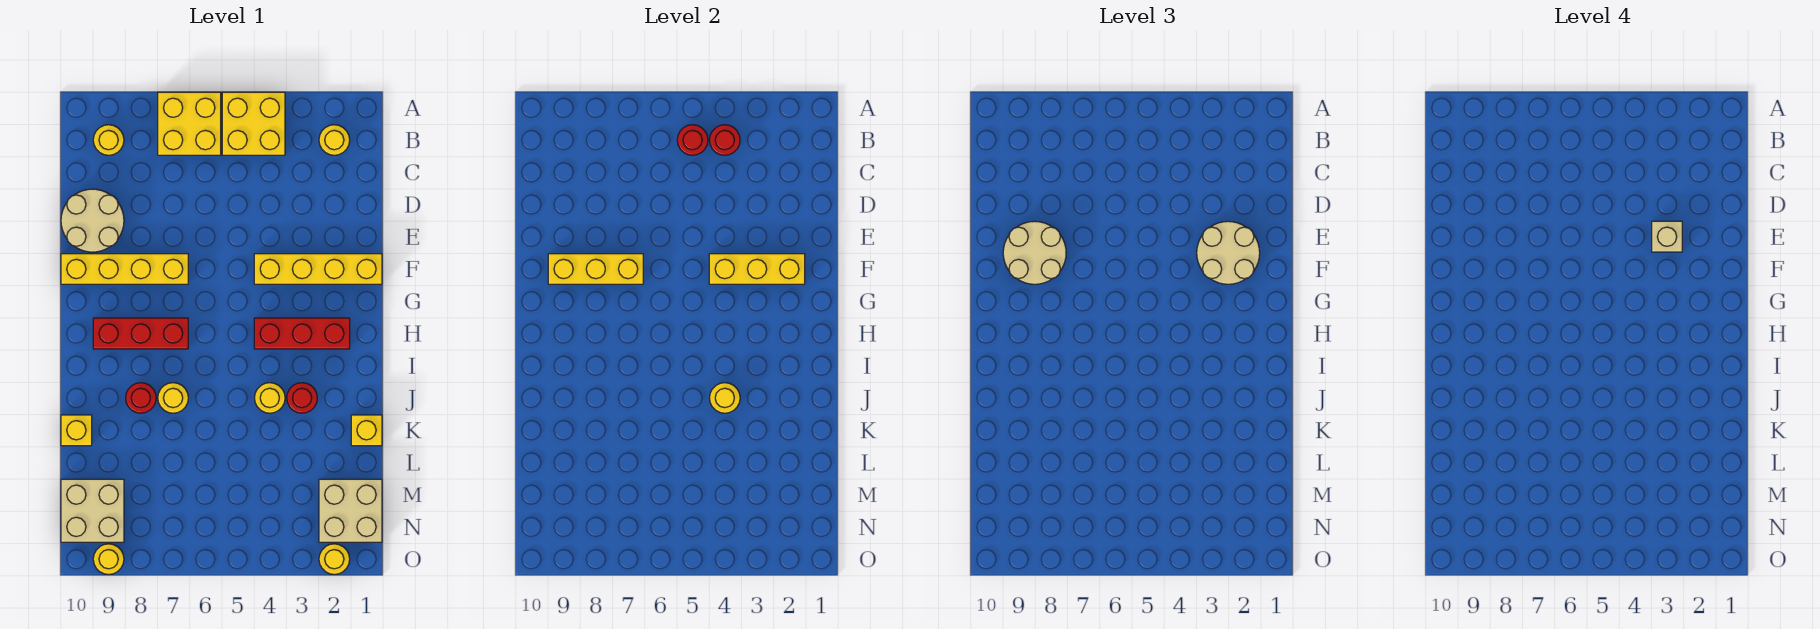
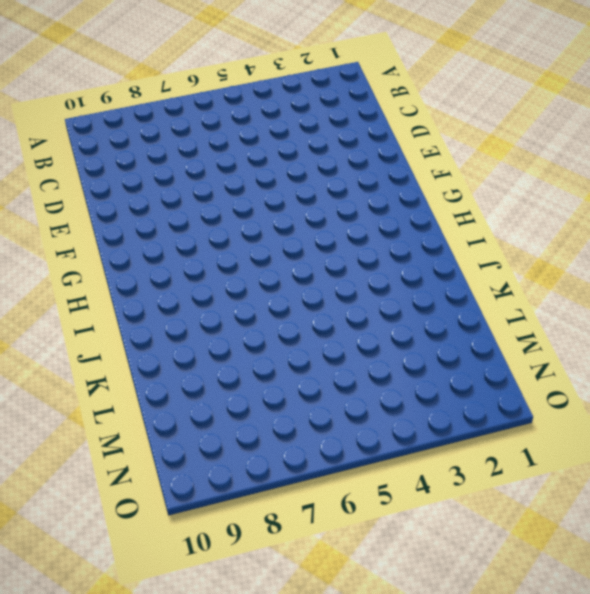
none -> yellow brick A4:B5 level 1
none -> yellow brick A6:B7 level 1
none -> yellow round brick B2 level 1

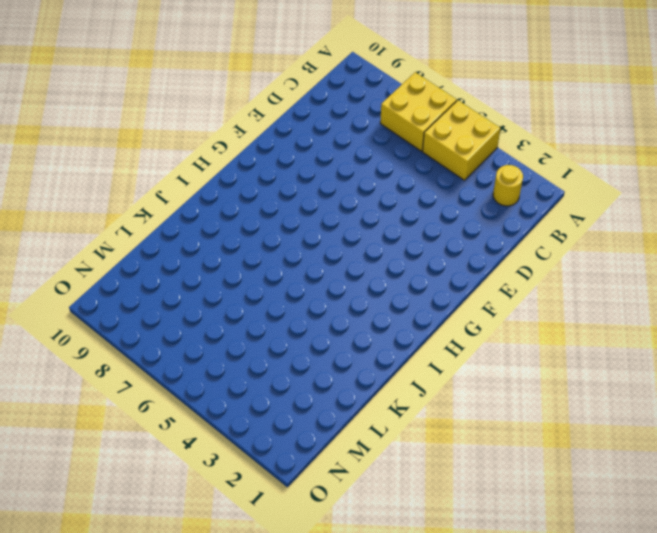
none -> yellow round brick B9 level 1
none -> tan round brick D9:E10 level 1
none -> yellow brick F1:F4 level 1

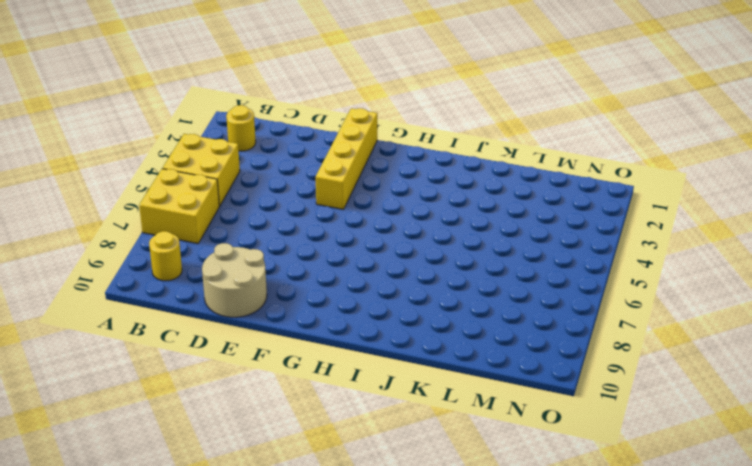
none -> yellow brick F7:F10 level 1
none -> red brick H2:H4 level 1
none -> red brick H7:H9 level 1

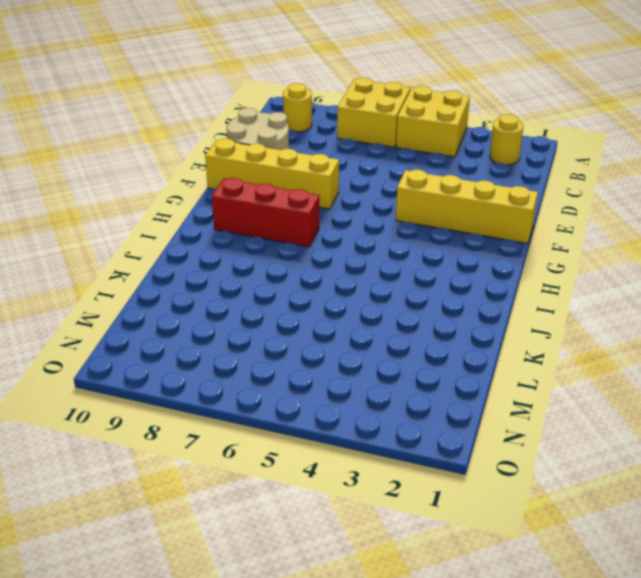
none -> red brick H2:H4 level 1
none -> red round brick J3 level 1
none -> yellow round brick J4 level 1

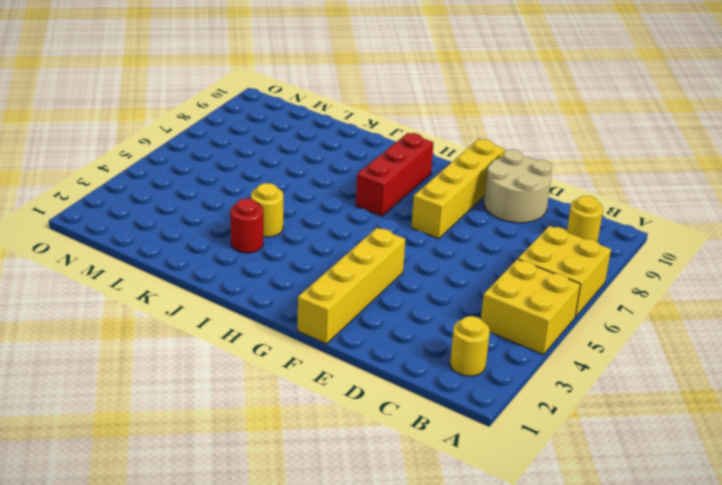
none -> red brick H2:H4 level 1
none -> yellow round brick J7 level 1
none -> red round brick J8 level 1

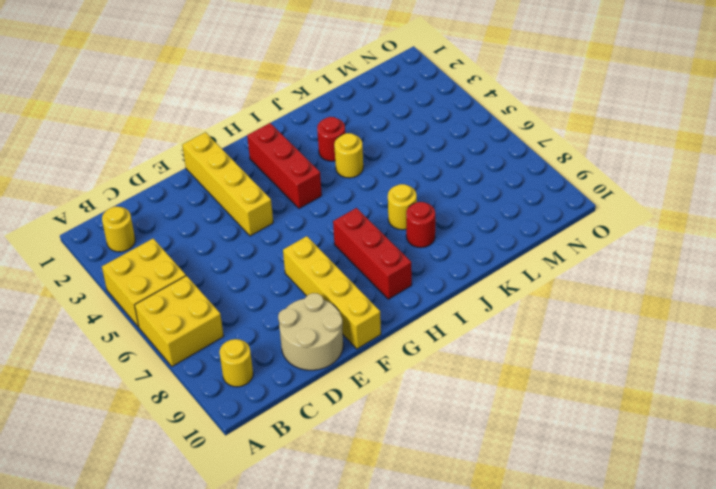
none -> yellow brick K1 level 1
none -> yellow brick K10 level 1
none -> tan brick M1:N2 level 1

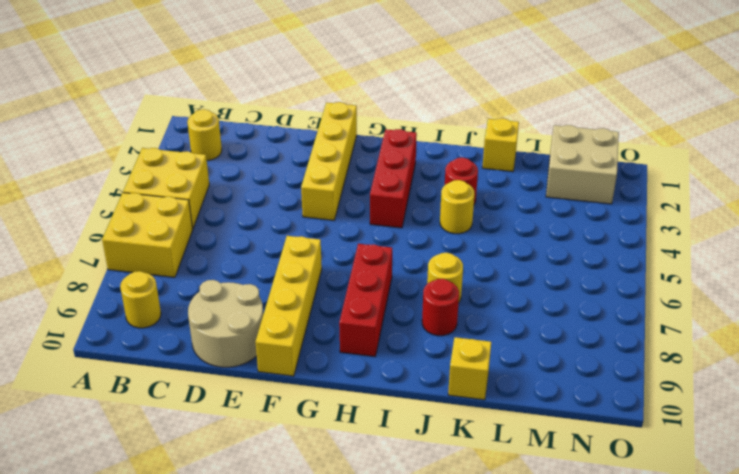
none -> tan brick M9:N10 level 1
none -> yellow round brick O2 level 1
none -> yellow round brick O9 level 1

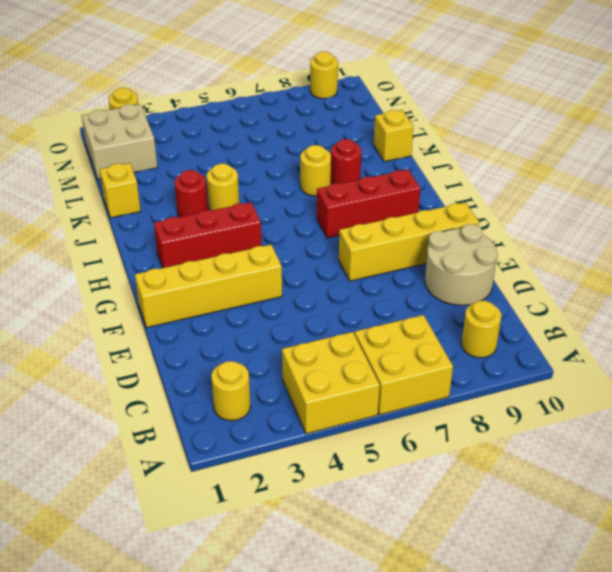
none -> tan brick M9:N10 level 1
none -> red round brick B4 level 2
none -> red round brick B5 level 2

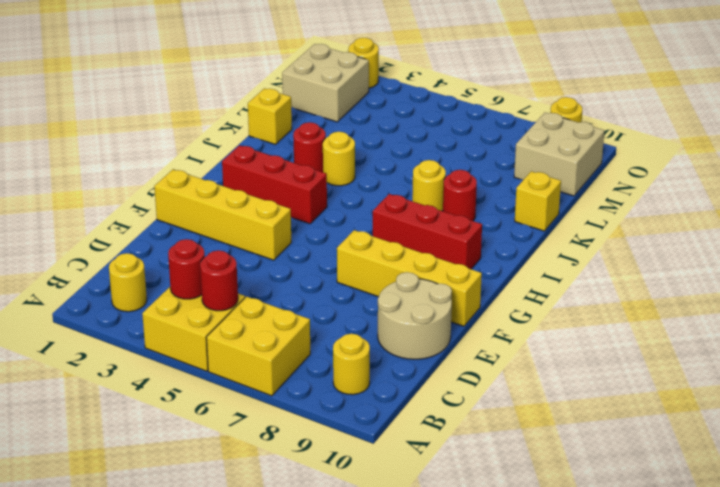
none -> yellow brick F2:F4 level 2
none -> yellow brick F7:F9 level 2
none -> yellow round brick J4 level 2

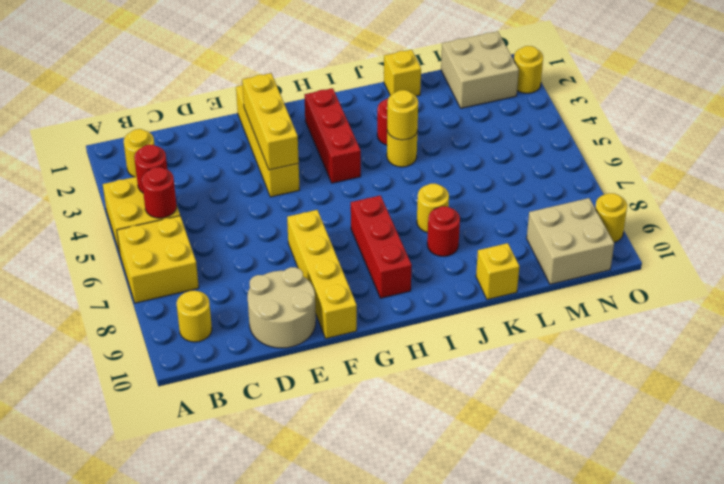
none -> yellow brick F7:F9 level 2
none -> tan round brick E2:F3 level 3
none -> tan round brick E8:F9 level 3

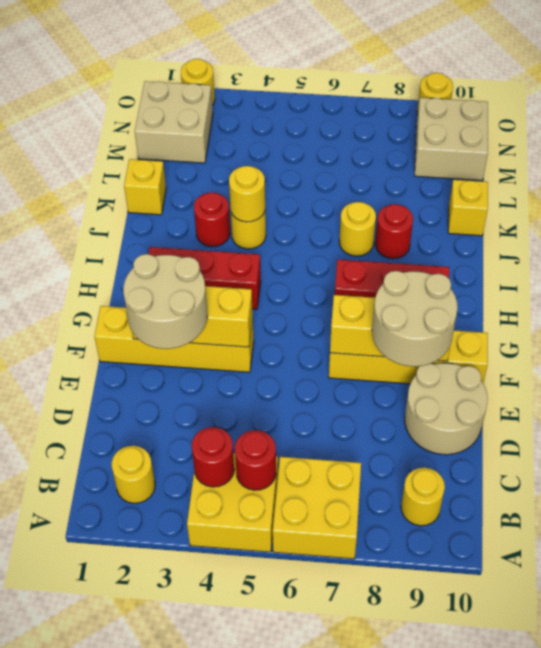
none -> tan brick E3 level 4

